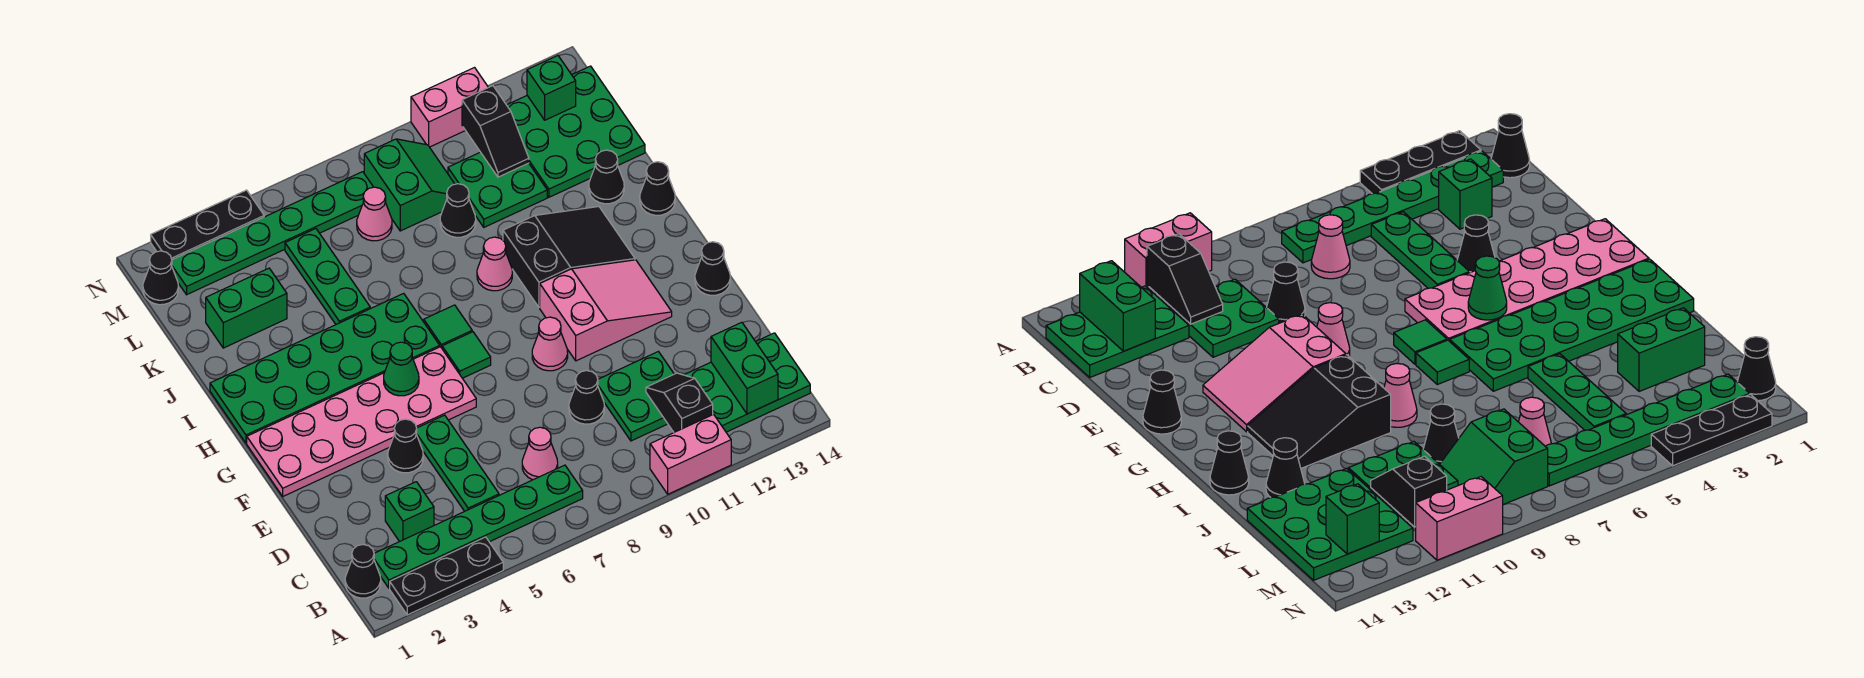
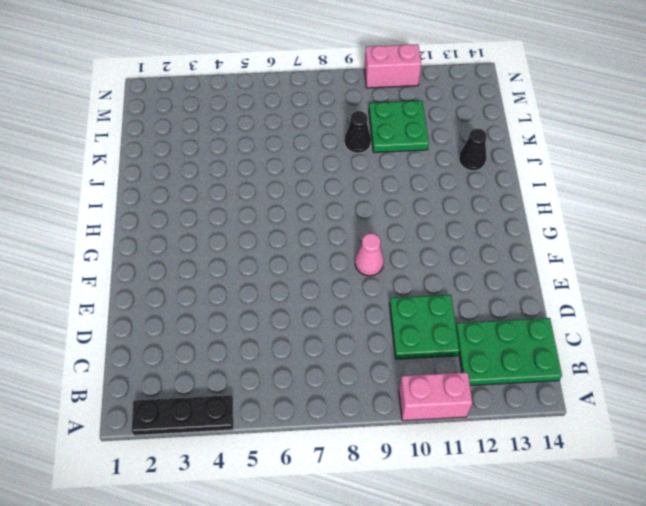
none -> black cone B1 level 1
none -> green plate B2:B7 level 1
none -> green brick C3 level 1
none -> green plate C5:E5 level 1

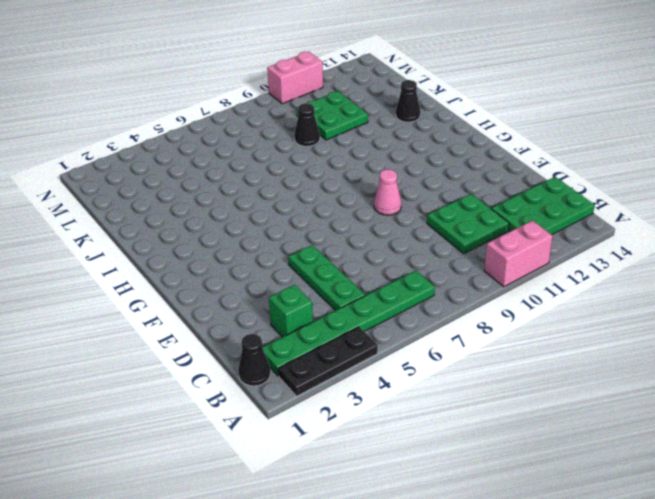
none -> pink cone C7 level 1
none -> black cone D9 level 1
none -> black cone E4 level 1
none -> pink plate F1:G6 level 1

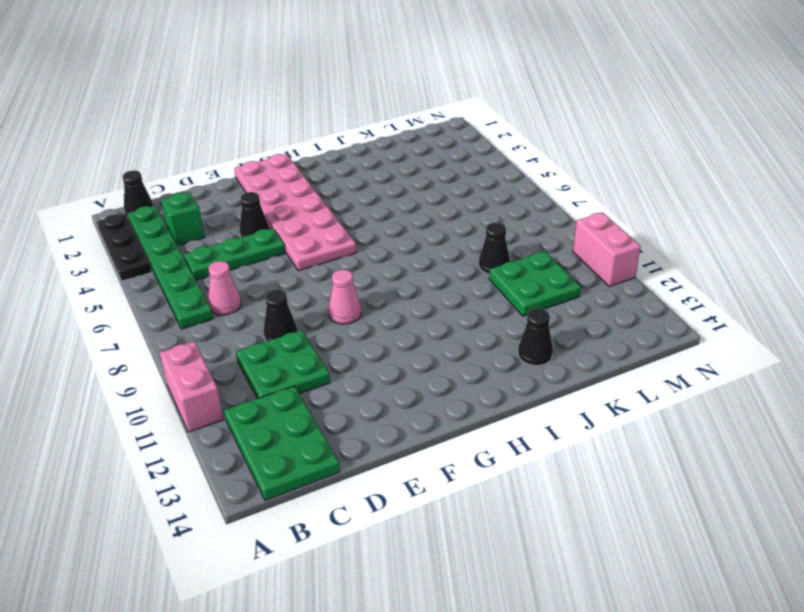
none -> pink slope F10:G12 level 1 top 10
none -> black cone F14 level 1
none -> green tile G7 level 1
none -> green plate H1:I6 level 1

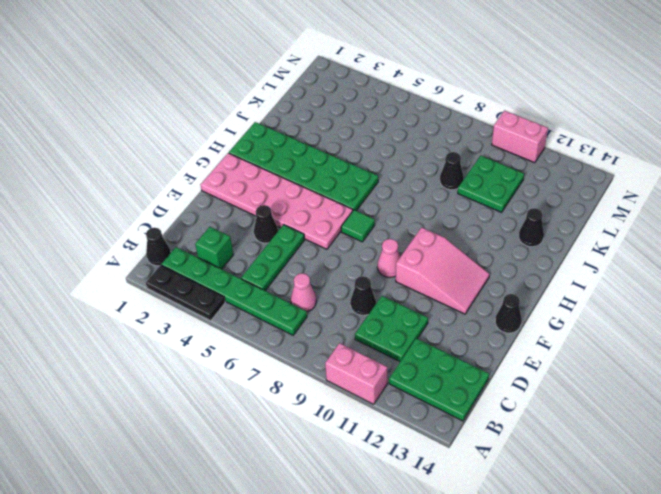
none -> green tile H7 level 1
none -> black slope H10:I12 level 1 top 10
none -> pink cone I9 level 1
none -> black cone I14 level 1

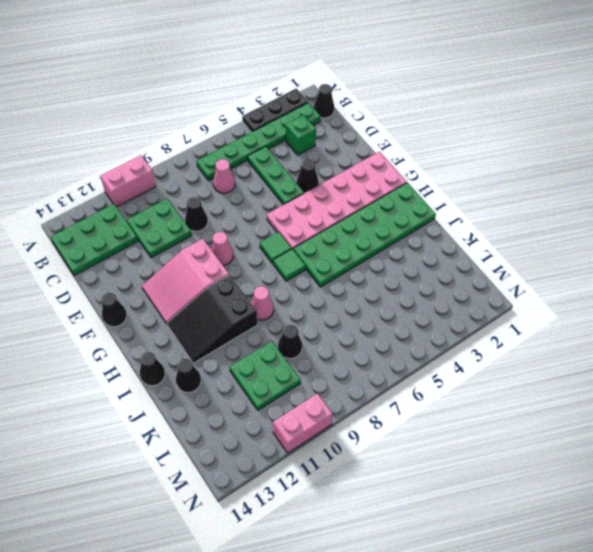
none -> green plate J5:L5 level 1
none -> green brick K2:K3 level 1
none -> green plate K12:M14 level 1
none -> pink cone L7 level 1

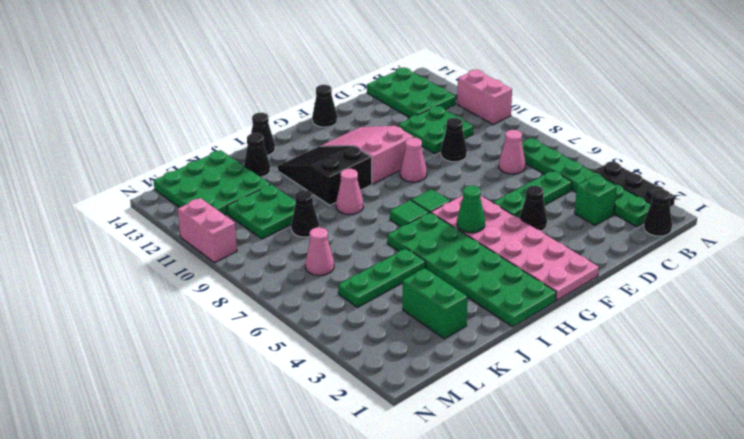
none -> green slope L8:M9 level 1 top 8
none -> black cone M1 level 1
none -> green plate M2:M7 level 1
none -> black plate N2:N4 level 1

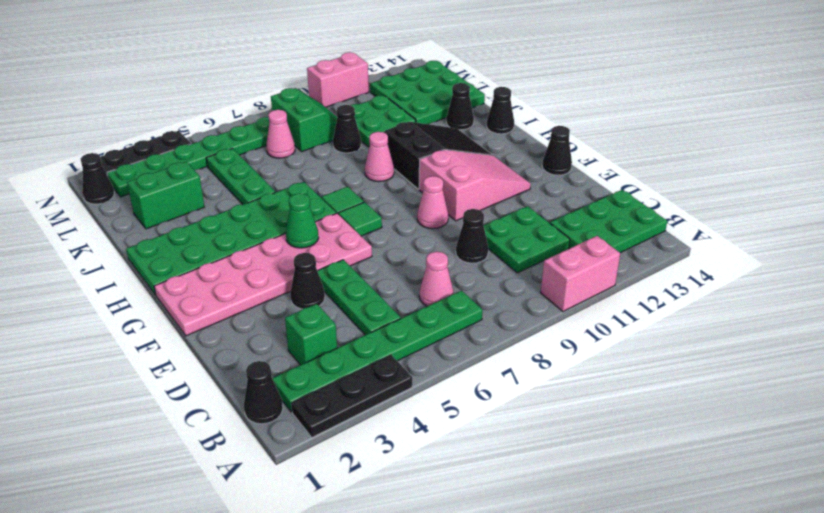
none -> black slope B11:C11 level 2 top B
none -> green brick B13:C13 level 2
none -> black slope L11:M11 level 2 top M
none -> green brick M13 level 2

